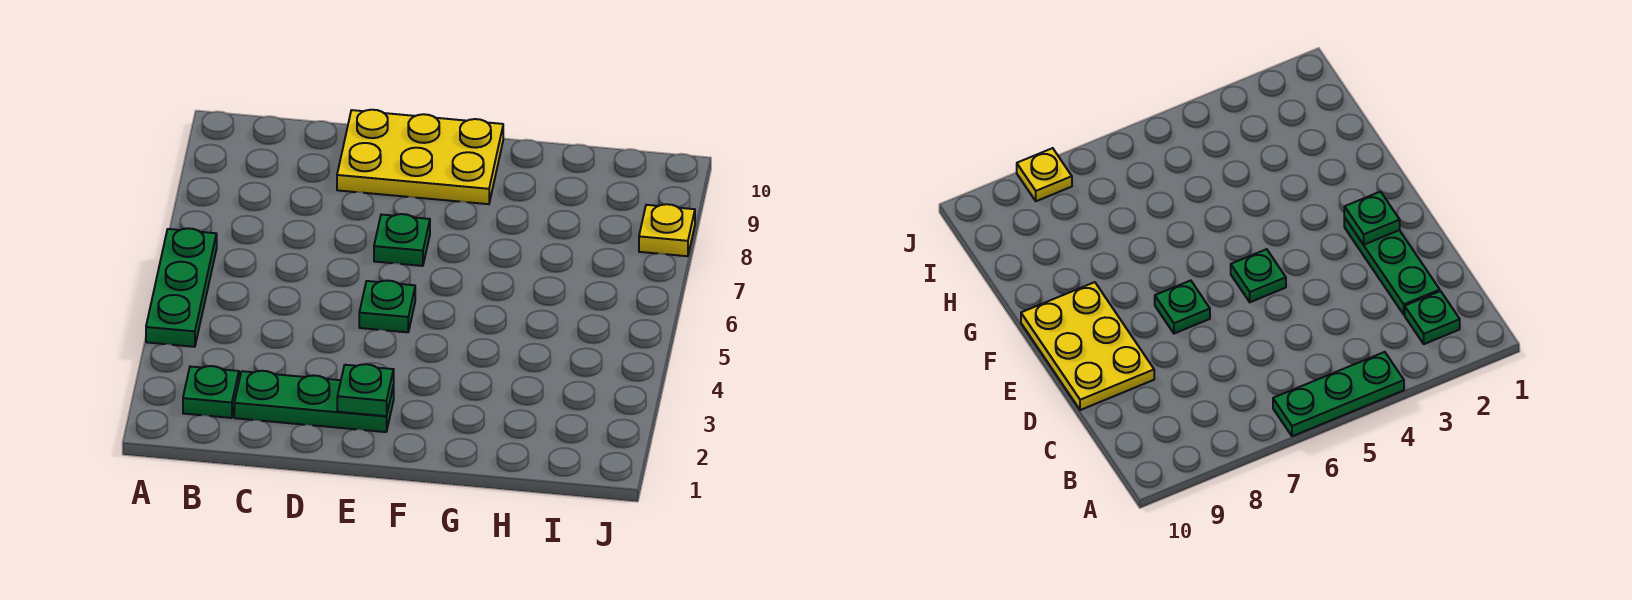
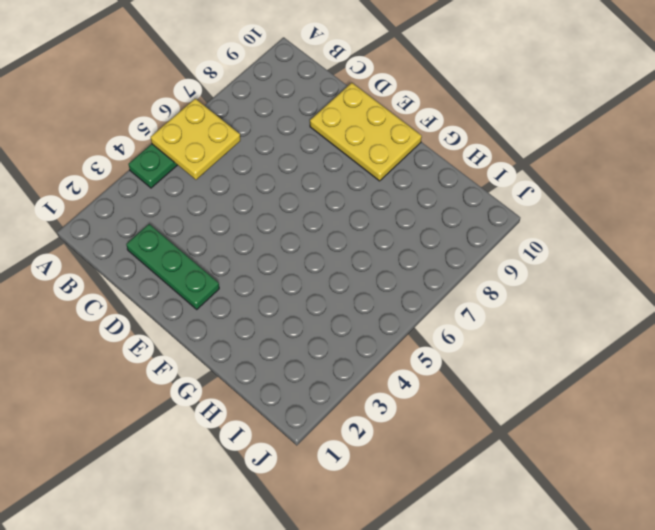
yellow plate A5:B6 level 2 -> none
none -> green plate B2 level 1
none -> green plate E5 level 1

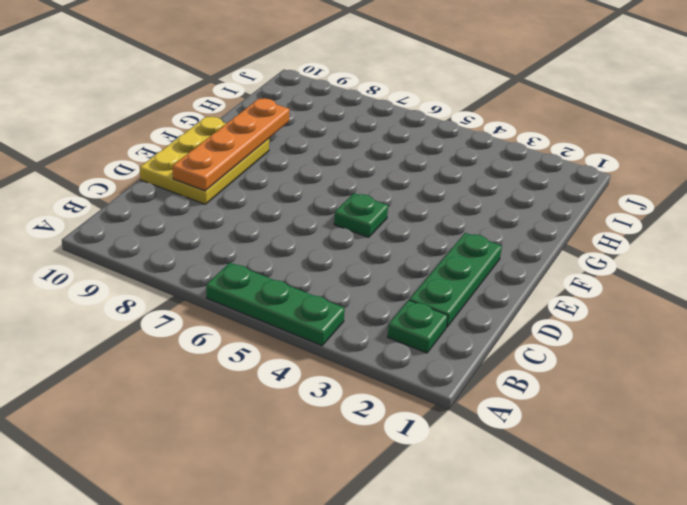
orange plate D9:G9 level 2 -> none
none -> green plate E7 level 1
none -> yellow plate J8 level 1

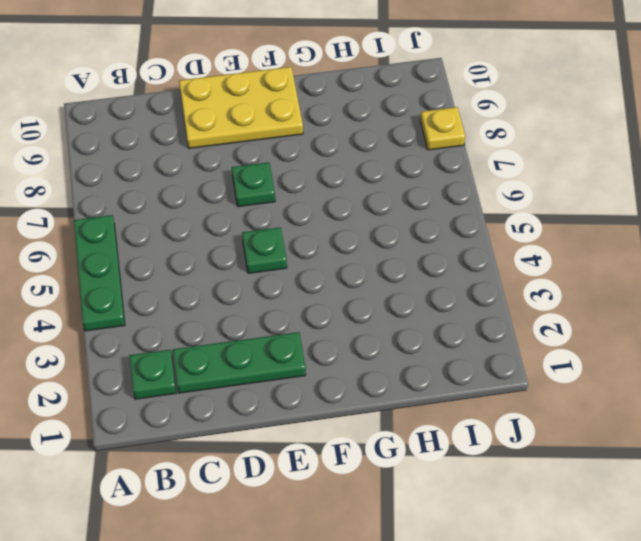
none -> green plate E2 level 2

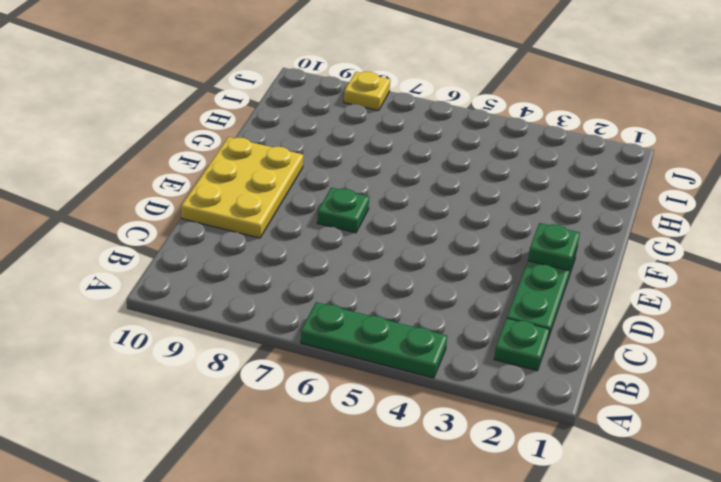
none -> green plate E5 level 1

